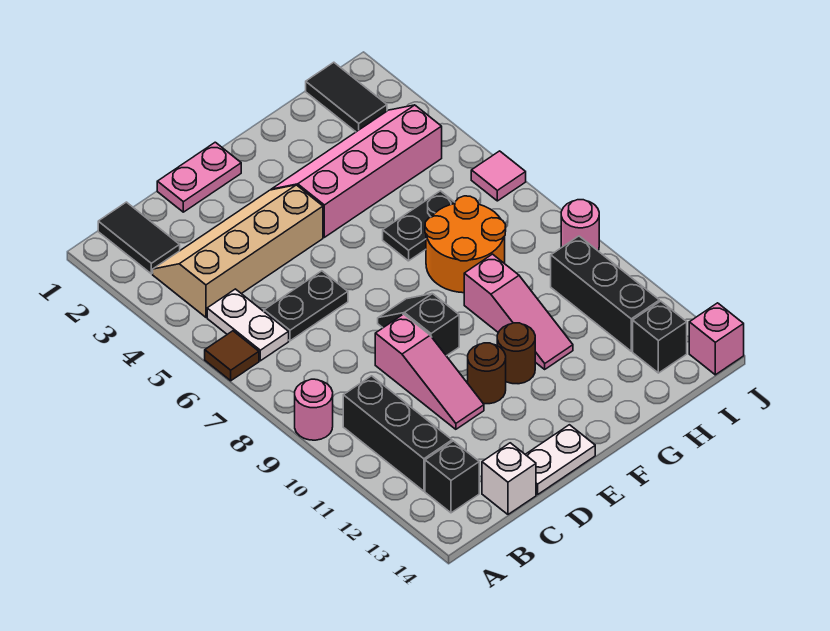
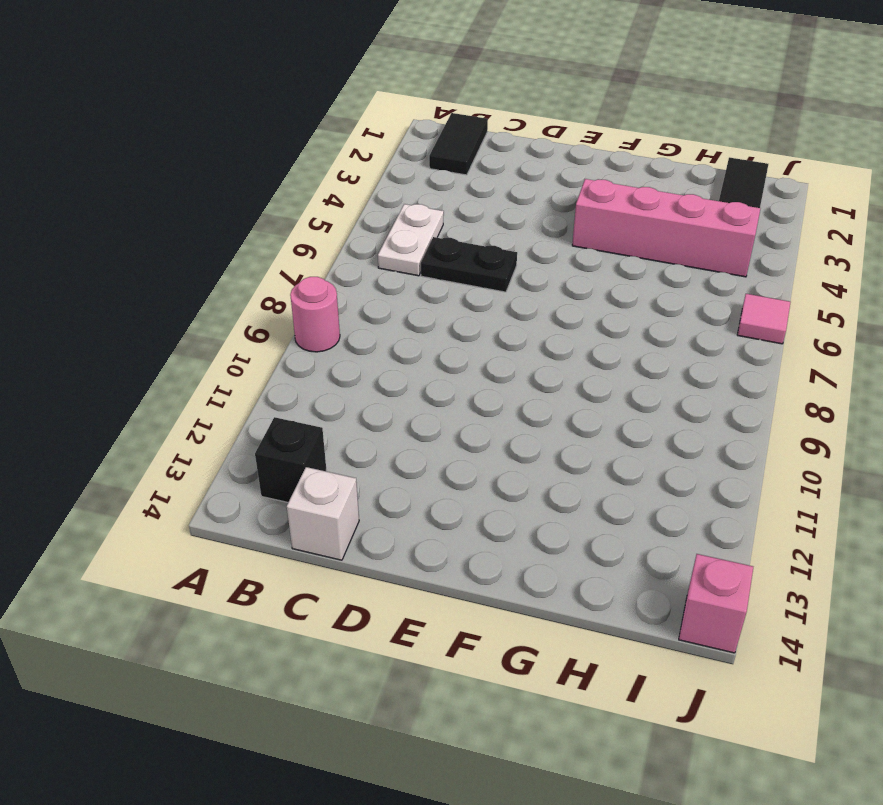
none -> brown tile A6 level 1
none -> tan slope B3:E4 level 1 top 4
none -> black brick B10:B12 level 1

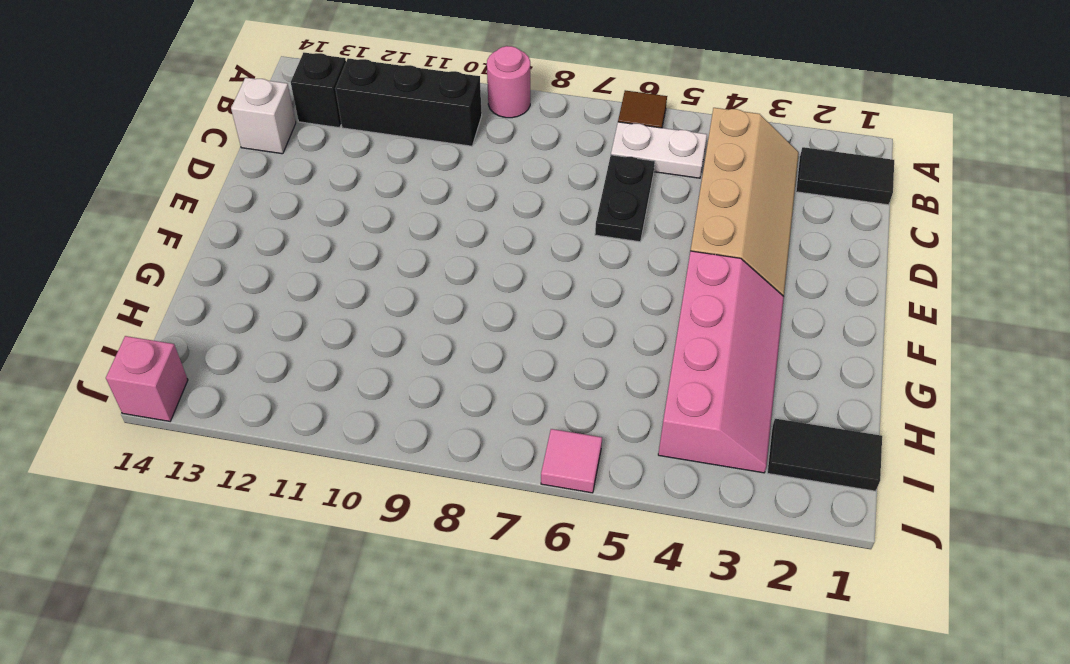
none -> pink plate D1:E1 level 1
none -> pink slope D9:D11 level 1 top 9
none -> white plate D14:E14 level 1

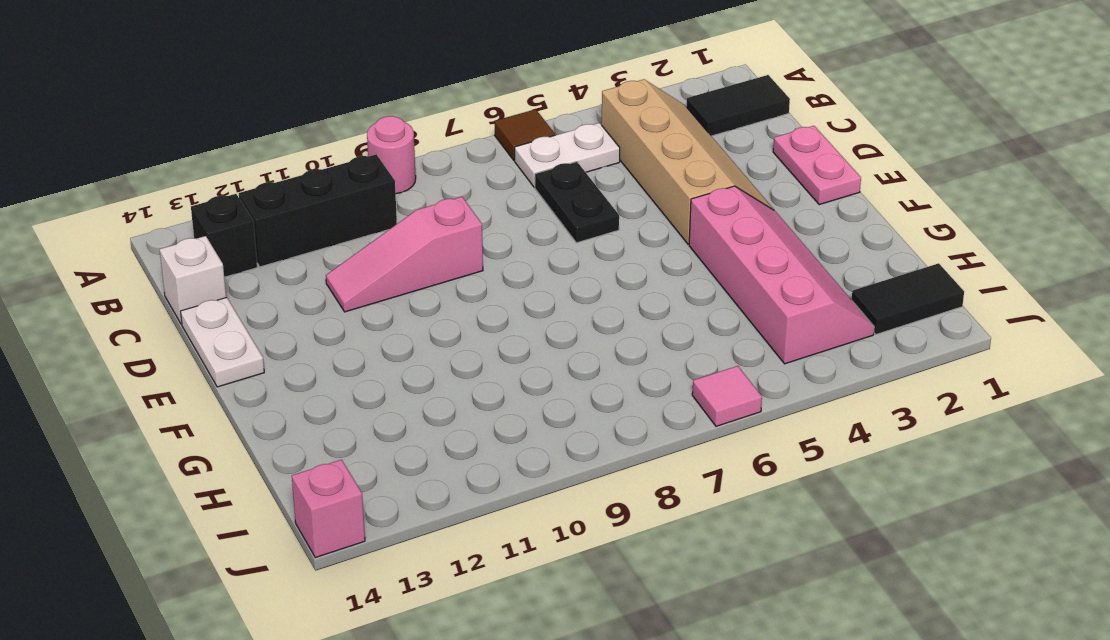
none -> black slope E8:E9 level 1 top 9
none -> brown round brick E11 level 1
none -> brown round brick F11 level 1

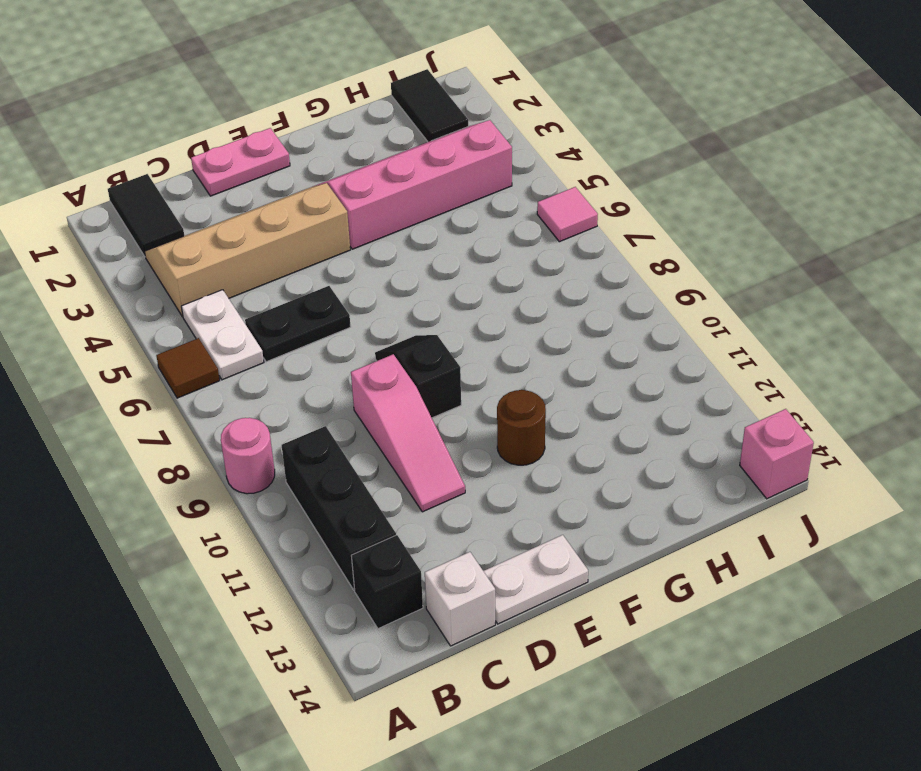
none -> brown round brick E11 level 1
none -> black plate G6:H6 level 1
none -> orange round brick G7:H8 level 1

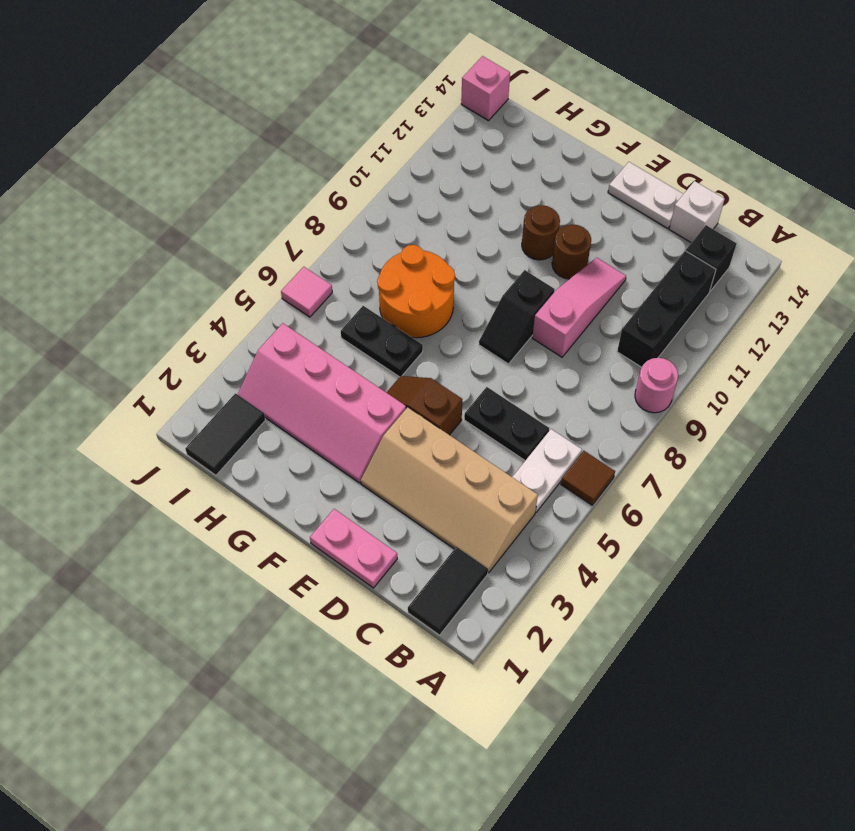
brown slope E5:F5 level 1 top E -> none
none -> pink slope G9:G11 level 1 top 9
none -> black brick I10:I12 level 1
none -> black brick I13 level 1

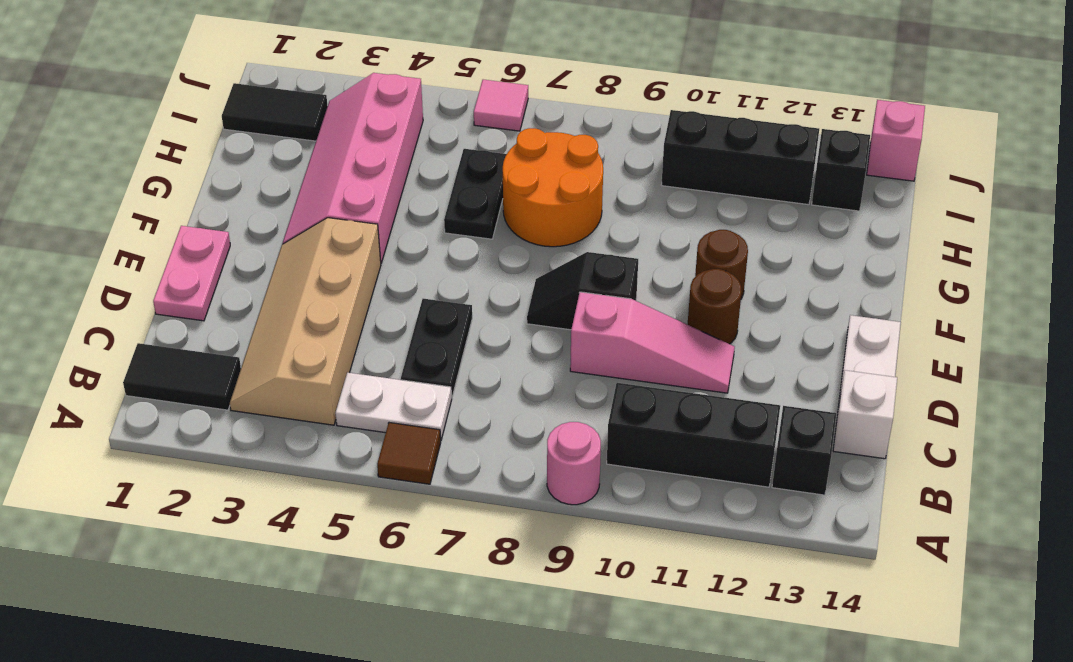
none -> pink slope G9:G11 level 1 top 9
none -> pink round brick J9 level 1

